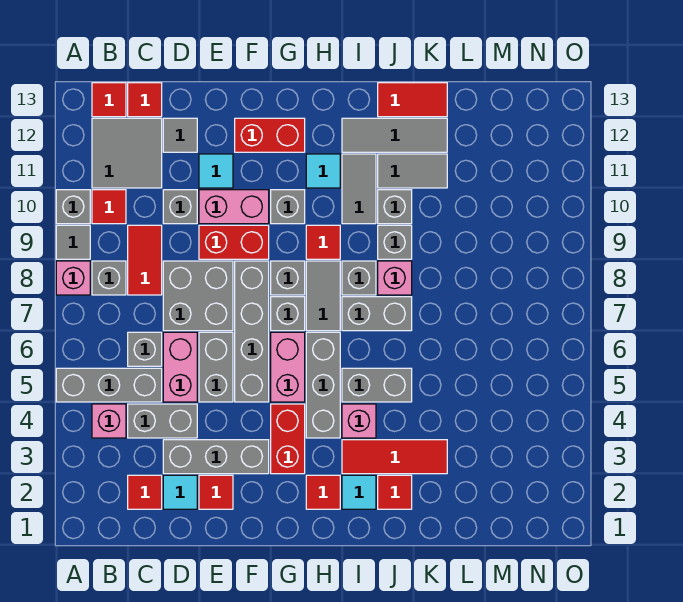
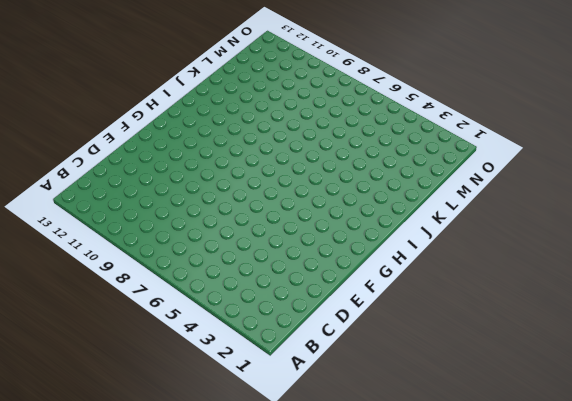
none -> grey brick A5:C5 level 1
none -> pink brick A8 level 1
none -> grey tile A9 level 1
none -> grey brick A10 level 1

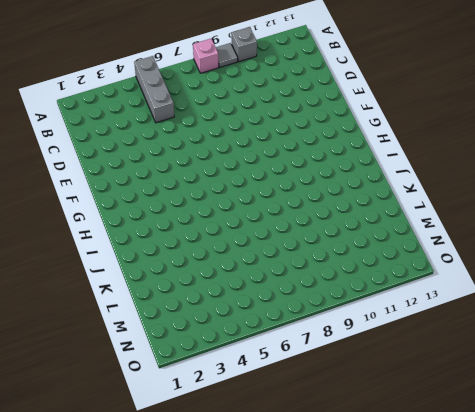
none -> pink brick B4 level 1
none -> grey brick B8 level 1
none -> red tile B10 level 1
none -> grey tile B11:C12 level 1

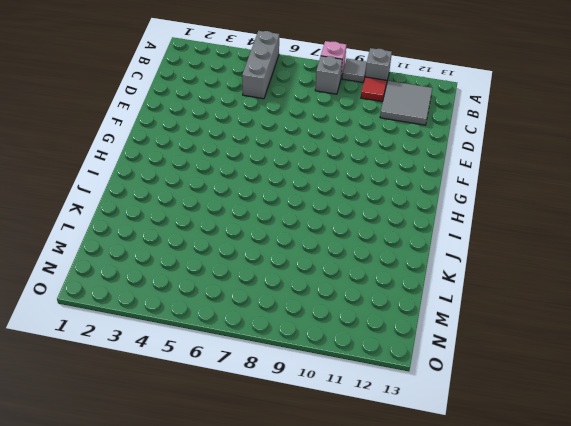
none -> pink brick B4 level 1
none -> red tile B13 level 1
none -> red tile C2 level 1
none -> grey brick C4:D4 level 1

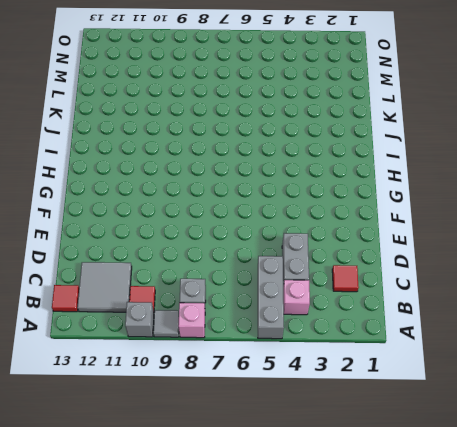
none -> grey brick C6 level 1
none -> red tile C8:C9 level 1
none -> red tile C13 level 1
none -> cyan tile D2 level 1

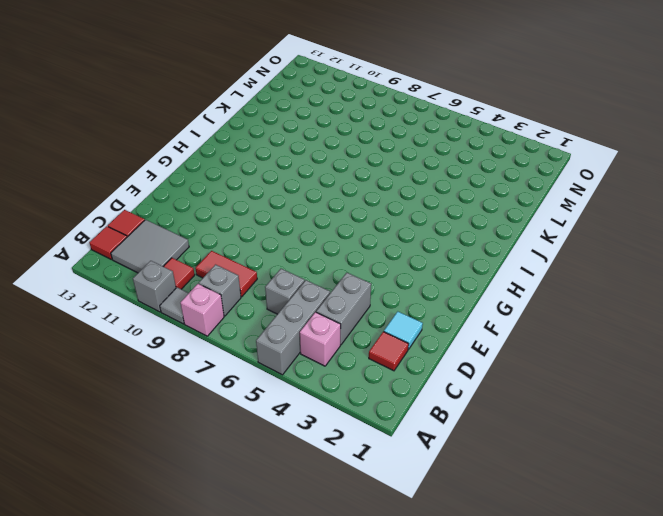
none -> grey brick D3:F3 level 1
none -> pink brick D5:D6 level 1
none -> grey brick D7:E8 level 1
none -> grey brick D10 level 1

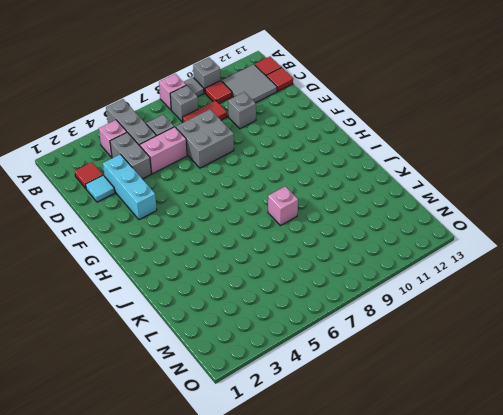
cyan brick D3:F3 level 1 -> grey brick D3:F3 level 1
none -> grey tile D12 level 1
none -> red tile E2 level 1
none -> grey brick E5:E6 level 1
none -> red brick E9:F9 level 1

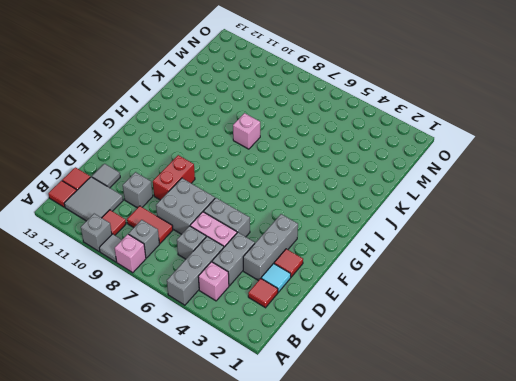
none -> pink brick E10:F10 level 1
none -> cyan tile E11 level 1
none -> grey brick F5:F8 level 1
none -> red brick F12:G12 level 1

